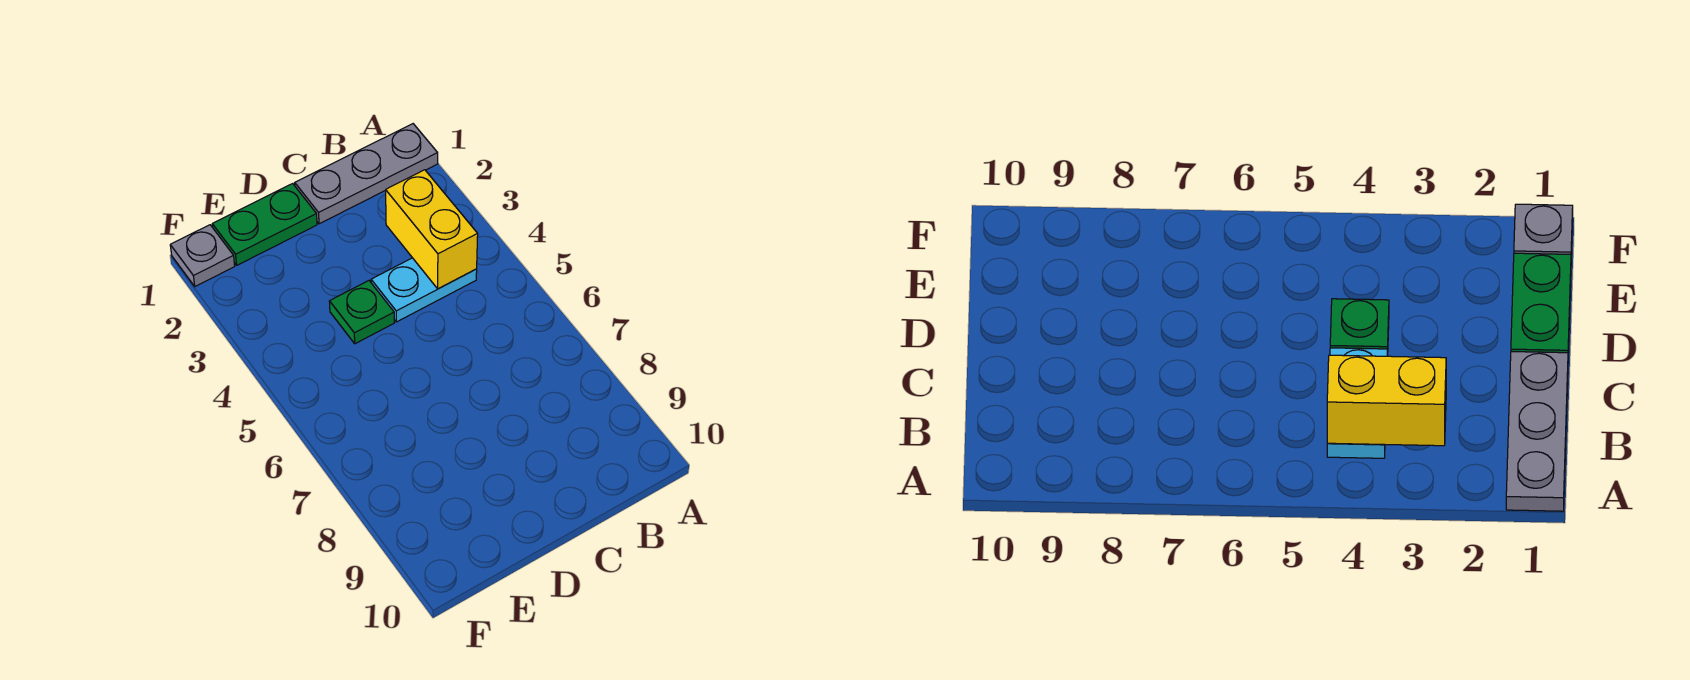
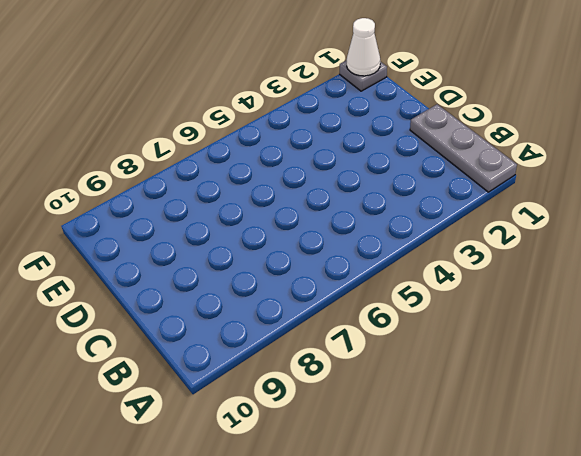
white cone F1 level 2 -> none
none -> cyan plate B4:C4 level 1
none -> green plate D1:E1 level 1

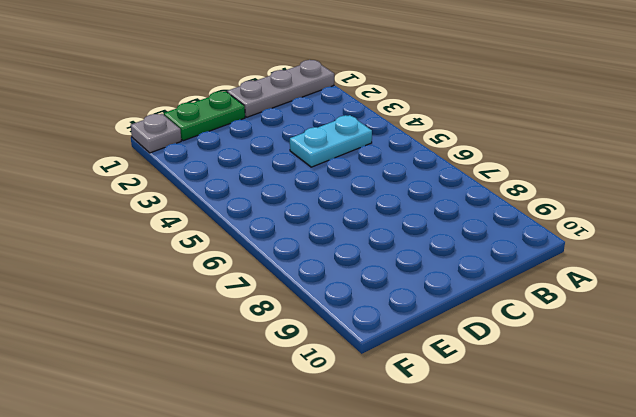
none -> green plate D4 level 1
none -> yellow brick B3:B4 level 2

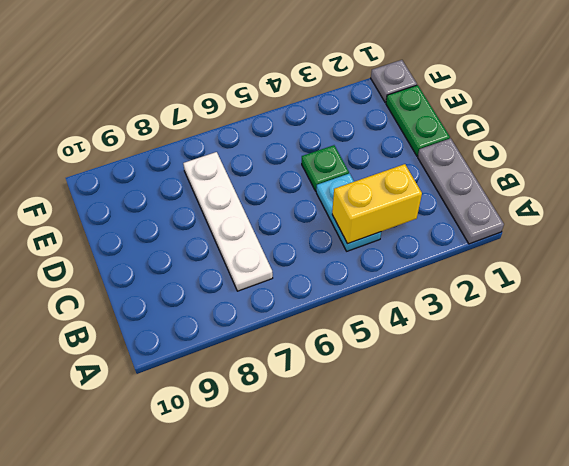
white plate B7:E7 level 1 -> none

